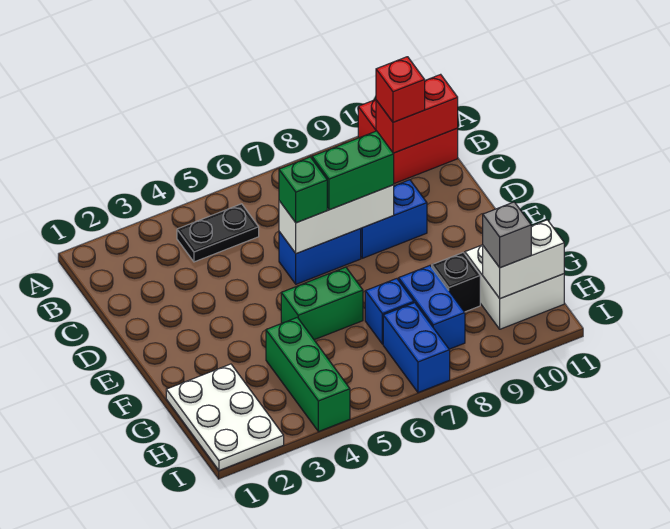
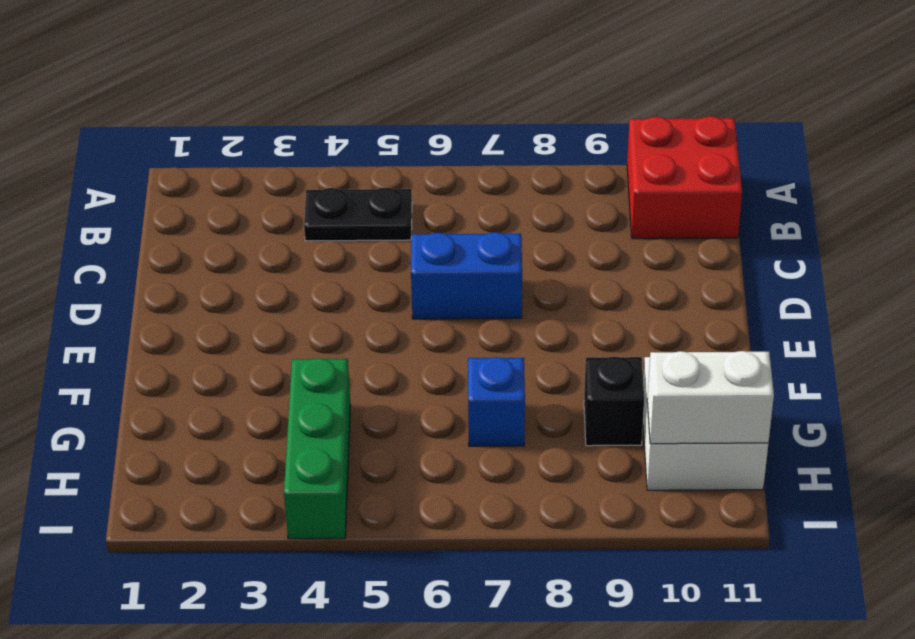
none -> blue brick D8:D9 level 1
none -> green brick F5:F6 level 1
none -> white plate G1:I2 level 1

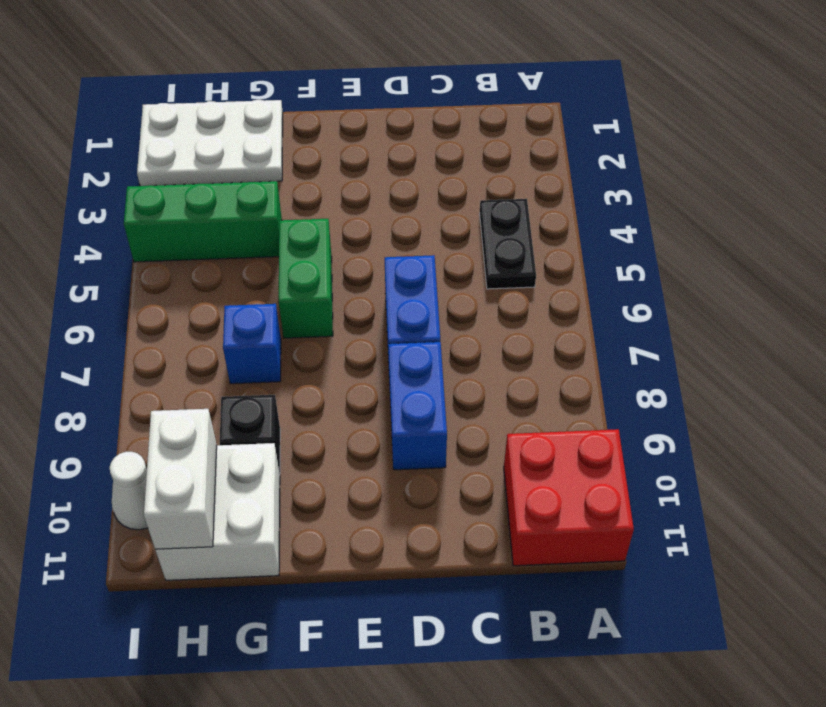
white cone I10 level 1 -> none
none -> blue brick G8:H8 level 1
none -> blue brick H7:I7 level 1
none -> red brick B10:B11 level 2

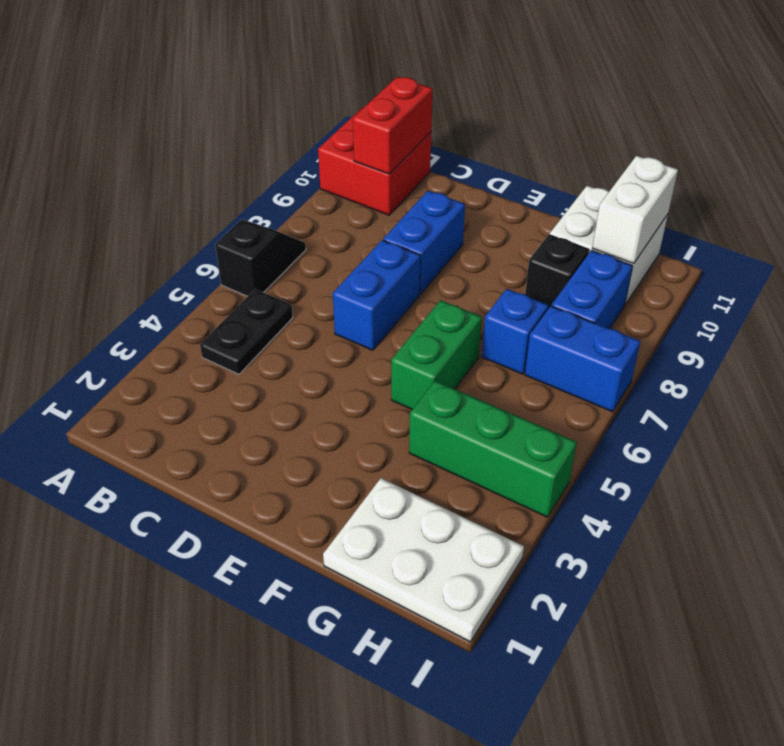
black slope A6:A7 level 1 top 6 -> none
blue brick H8:H9 level 1 -> blue brick G8:H8 level 1
none -> white brick D6:D8 level 2
none -> red brick B10 level 3
none -> green brick D6 level 3

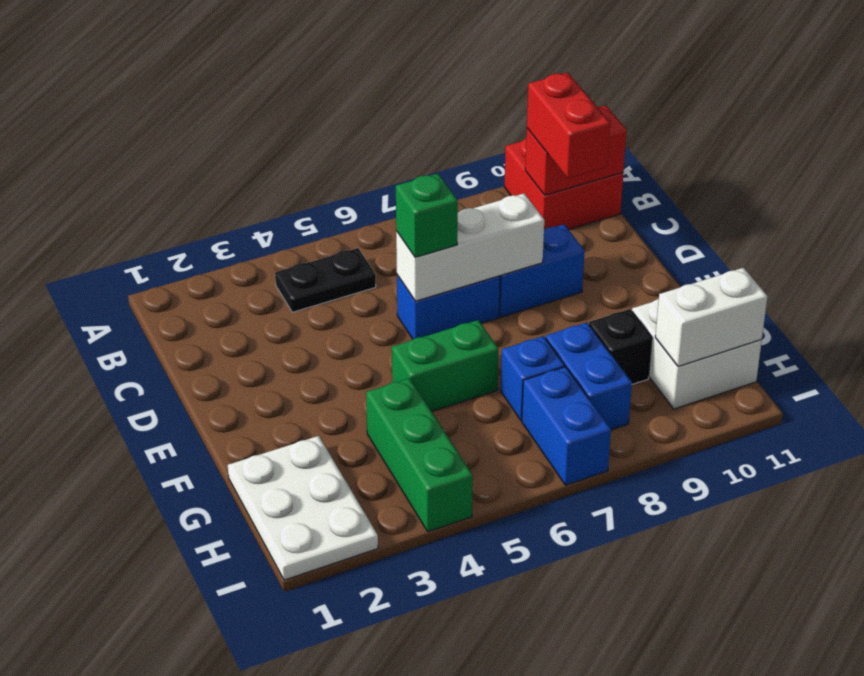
red brick B10:C10 level 3 -> red brick B10 level 3
none -> green brick D7:D8 level 3
none -> grey brick H10 level 3

